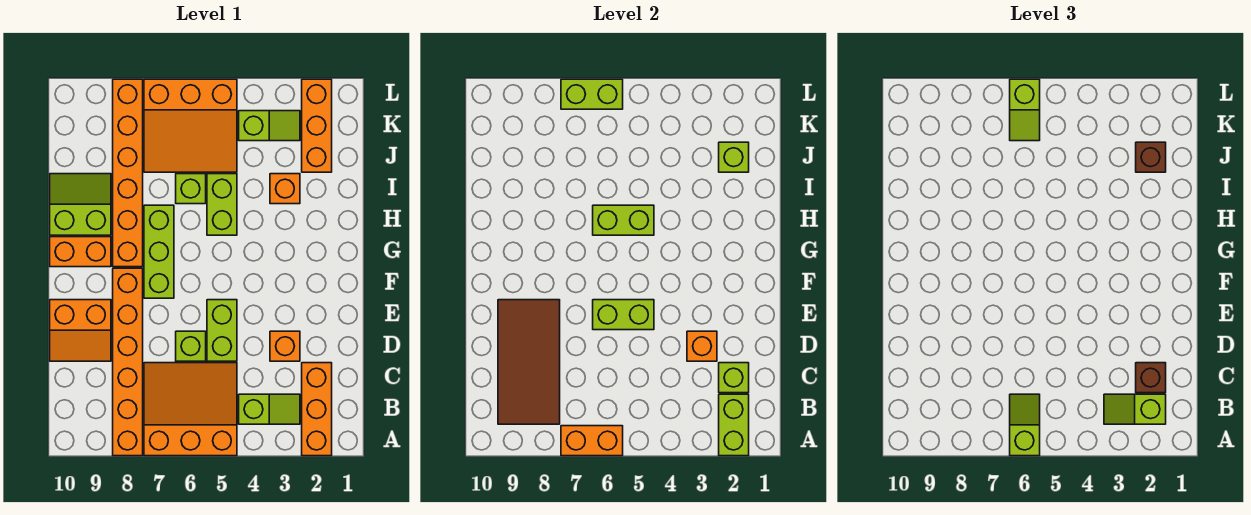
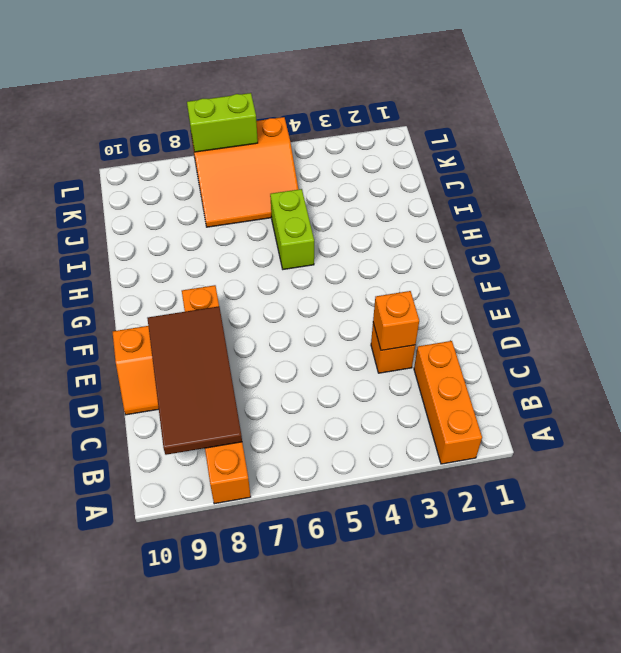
none -> orange slope A5:C7 level 1 top A
none -> lime slope B3:B4 level 1 top 4
none -> lime brick D5:E5 level 1
none -> lime brick D6 level 1

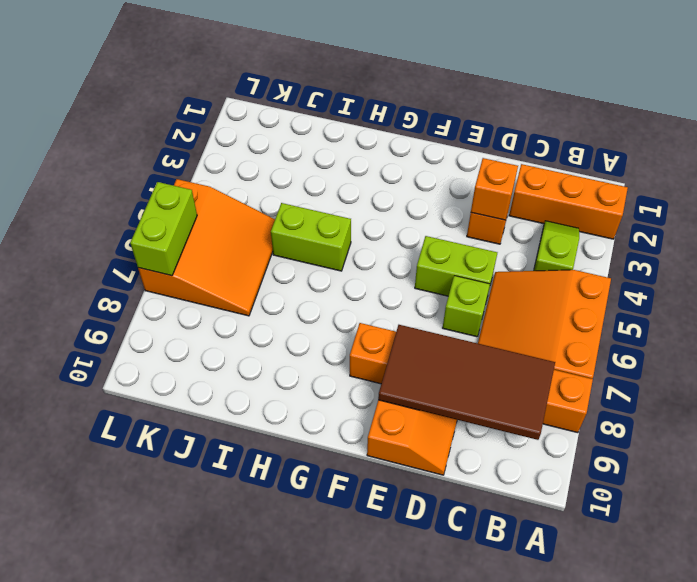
none -> lime brick F7:H7 level 1
none -> orange brick G8:L8 level 1
none -> orange brick G9:G10 level 1
none -> lime slope H9:I10 level 1 top H

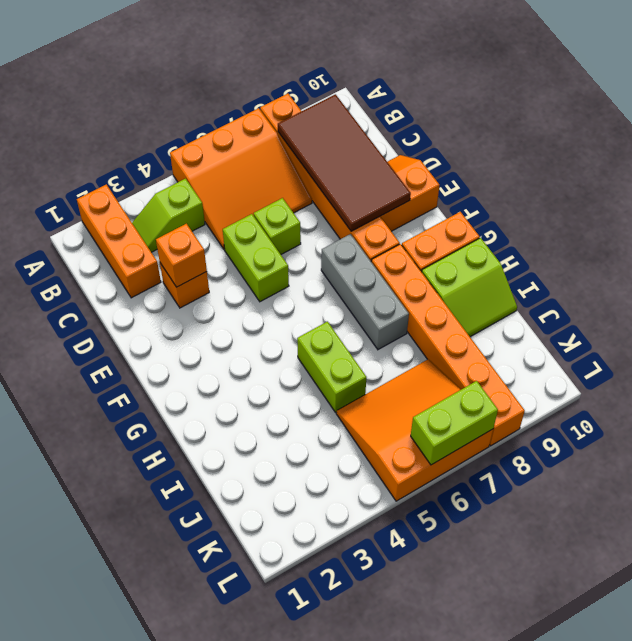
grey brick F7:H7 level 1 -> lime brick F7:H7 level 1
none -> orange brick I3 level 1
none -> lime brick I6 level 1
none -> orange brick J2:L2 level 1
none -> lime slope K3:K4 level 1 top 4

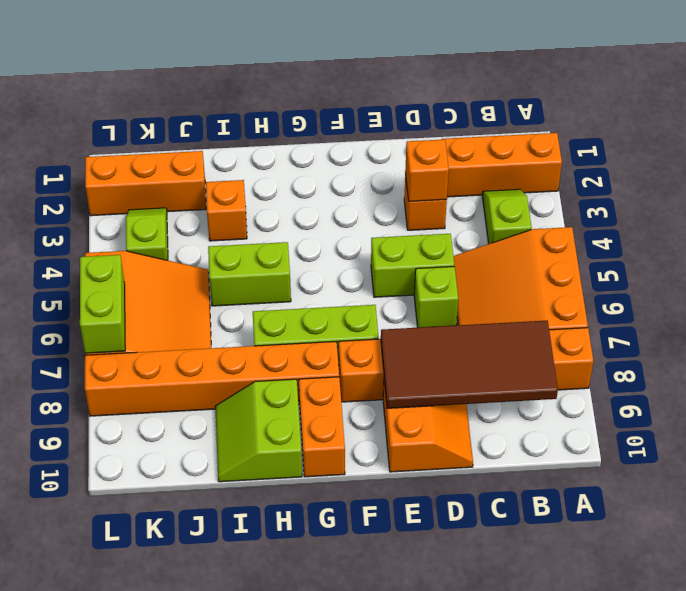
none -> lime brick I6 level 1
none -> lime brick A2:B2 level 2
none -> orange brick A6:A7 level 2
none -> lime brick C2 level 2

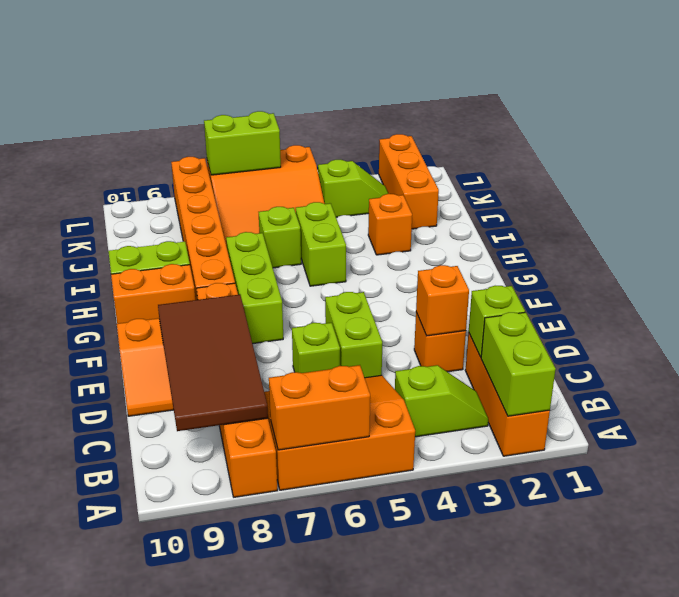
none -> lime brick E5:E6 level 2
none -> lime brick H5:H6 level 2
none -> lime brick J2 level 2
none -> lime slope A6:B6 level 3 top A

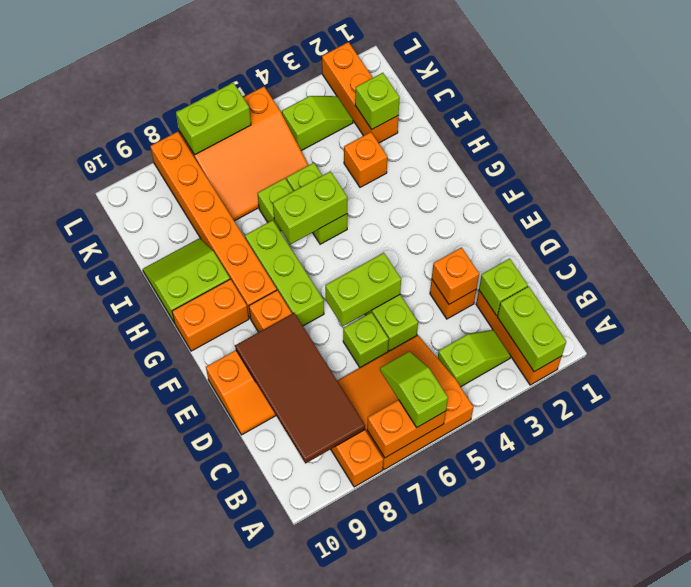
none -> lime slope B2:B3 level 3 top 2
none -> brown brick C2 level 3
none -> brown brick J2 level 3
none -> lime slope K6:L6 level 3 top L

